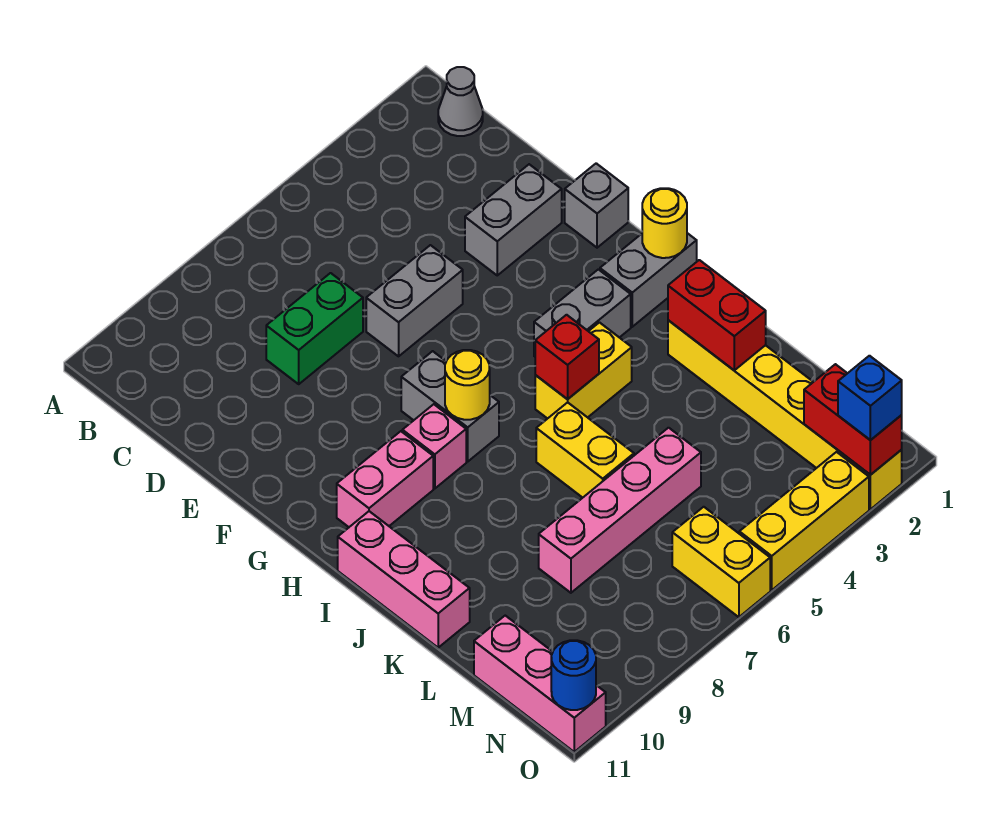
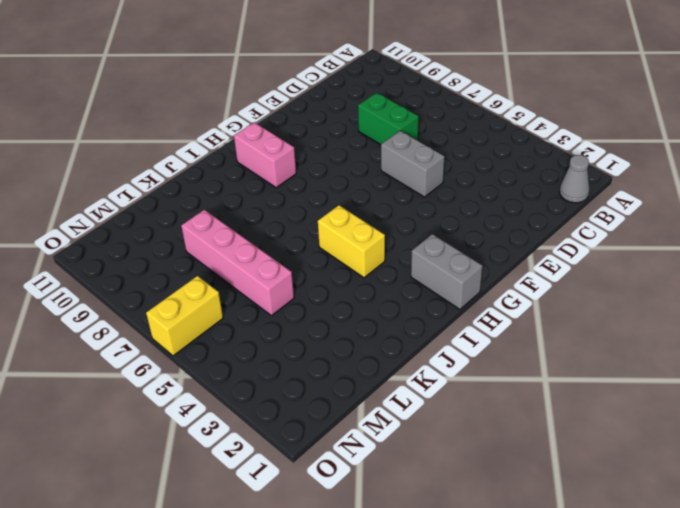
none -> grey brick E2:E3 level 1
none -> grey brick F1 level 1
none -> grey brick G7:H7 level 1

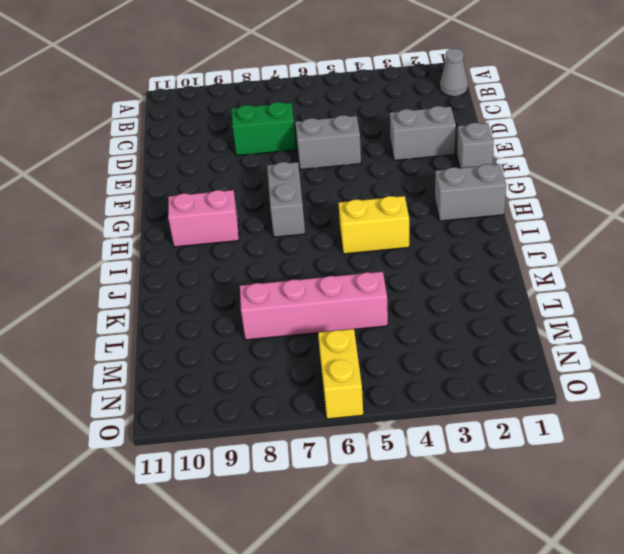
none -> grey brick H3:H4 level 1
none -> pink brick H8 level 1
none -> pink brick I11:K11 level 1

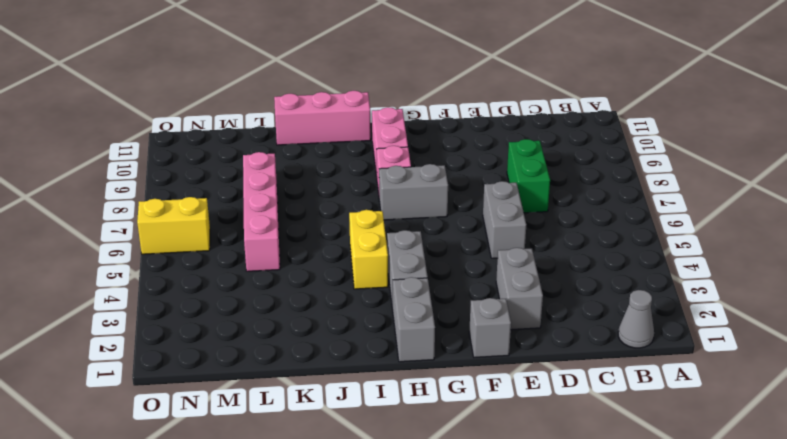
none -> yellow brick J2:O2 level 1
none -> yellow brick J6:K6 level 1
none -> pink brick M11:O11 level 1

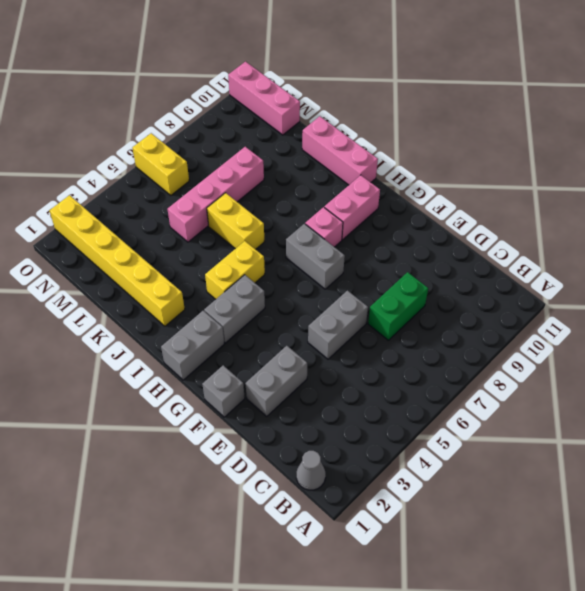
none -> yellow brick O3:O5 level 1
none -> yellow round brick H1 level 2
none -> yellow round brick H7 level 2

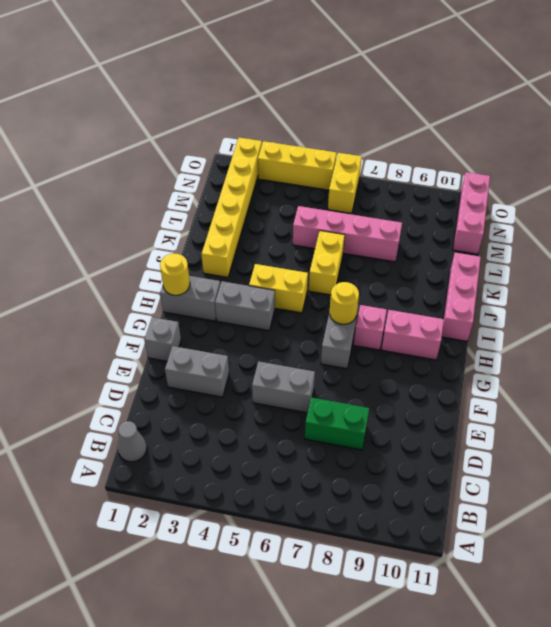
none -> red brick I5 level 2
none -> red brick J2:K2 level 2
none -> red brick N2:O2 level 2

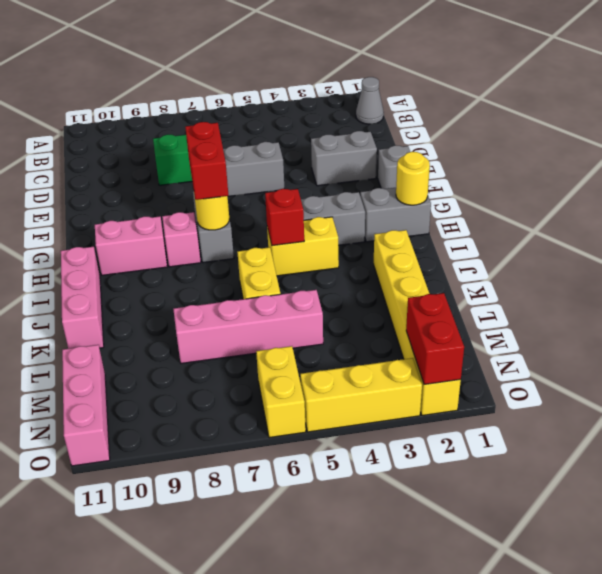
red brick G7:H7 level 3 -> red brick J2:K2 level 2
none -> blue round brick O11 level 2
none -> blue brick O2 level 3

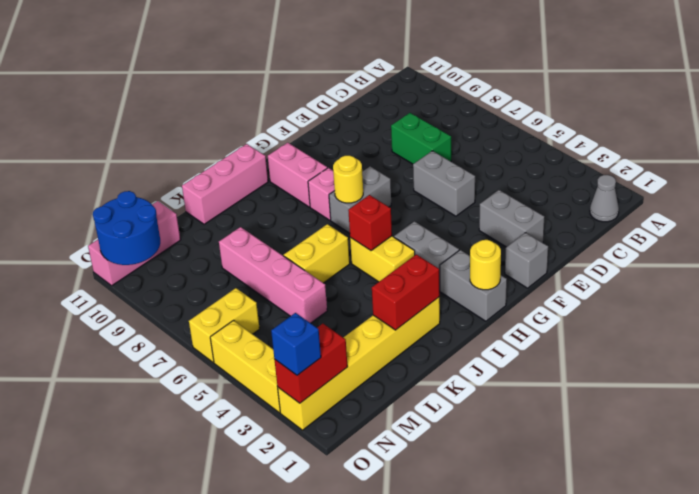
blue round brick N10:O11 level 2 -> blue round brick O11 level 2

